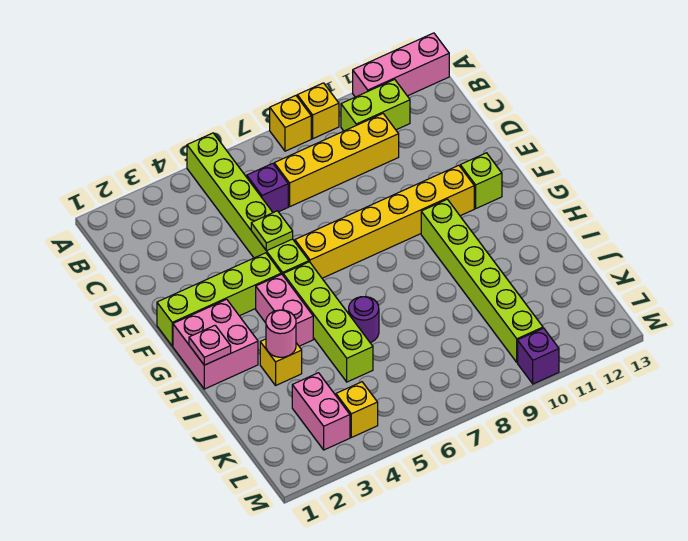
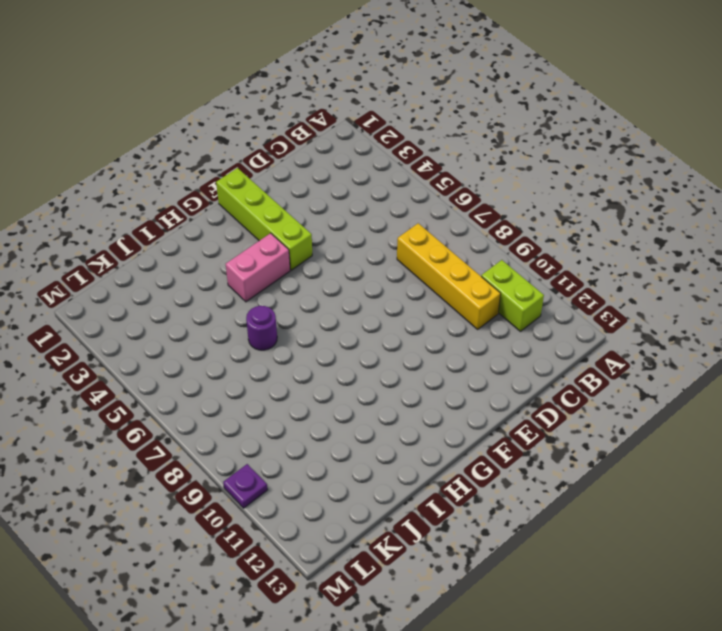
purple plate M10 level 1 -> purple brick M10 level 1
none -> lime brick A5:F5 level 1
none -> yellow brick A8 level 1
none -> yellow brick A9 level 1

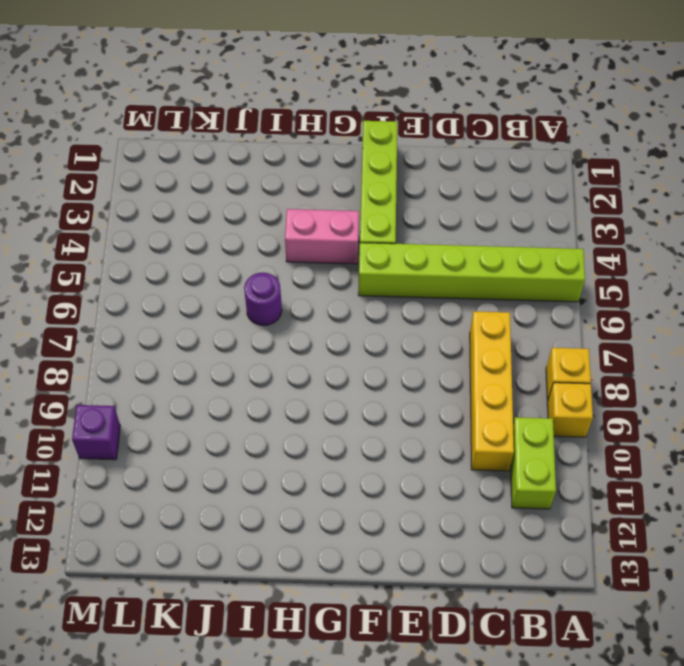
none -> pink brick A11:A13 level 1
none -> purple brick C6 level 1
none -> yellow brick F6:F11 level 1

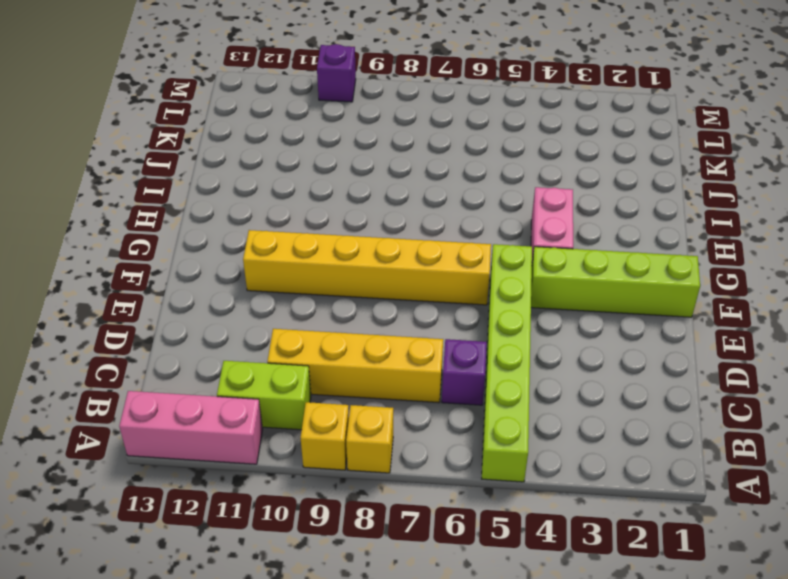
none -> lime brick F12 level 1
none -> pink brick G1:H2 level 1
none -> lime brick G5:J5 level 1

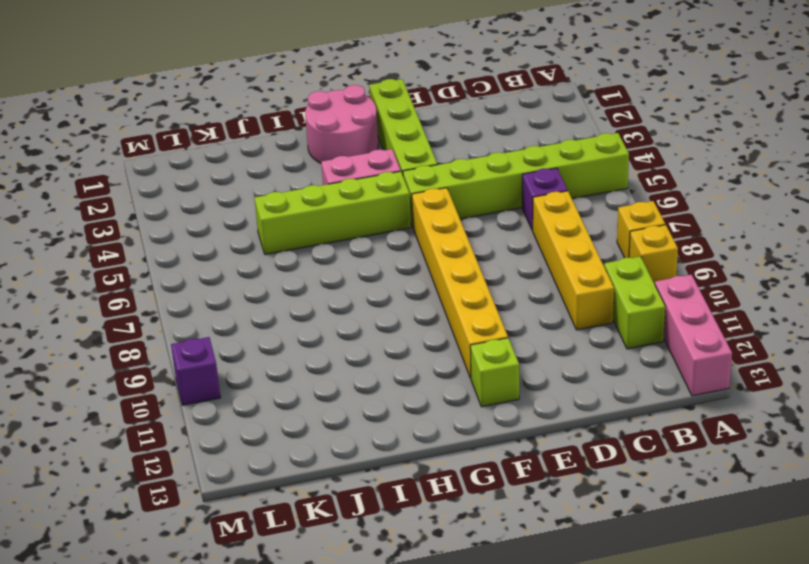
pink round brick G1:H2 level 1 -> pink brick G1:H2 level 1
none -> lime brick G10:L10 level 1
none -> yellow brick I3 level 1
none -> purple round brick I6 level 1

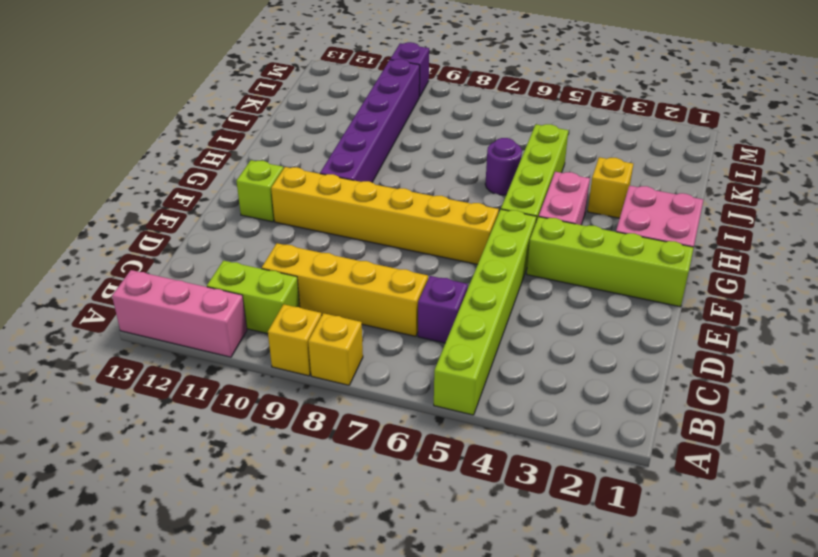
purple brick G10:L10 level 1 -> lime brick G10:L10 level 1
none -> pink brick K3:L3 level 1
none -> yellow brick L4 level 1
none -> lime plate E5 level 2

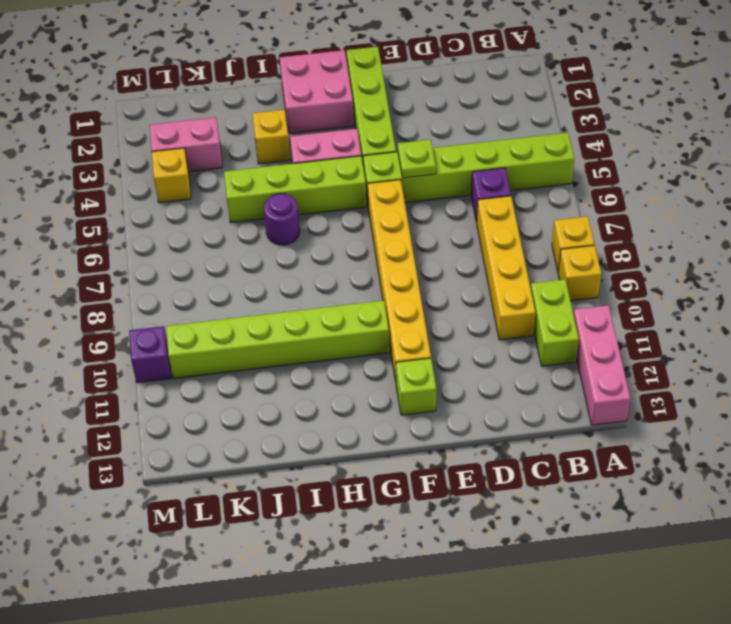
none -> pink plate H1 level 2
none -> pink round brick I3 level 2

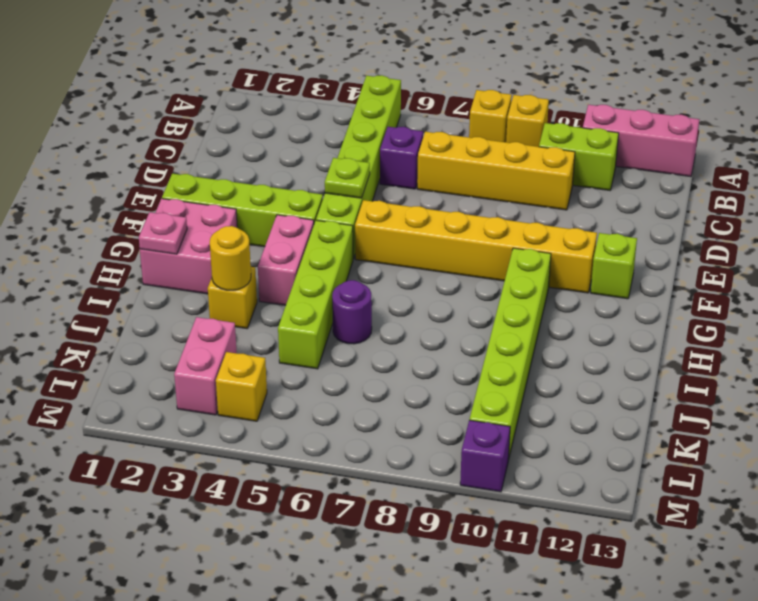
yellow round brick I3 level 2 -> pink round brick I3 level 2

